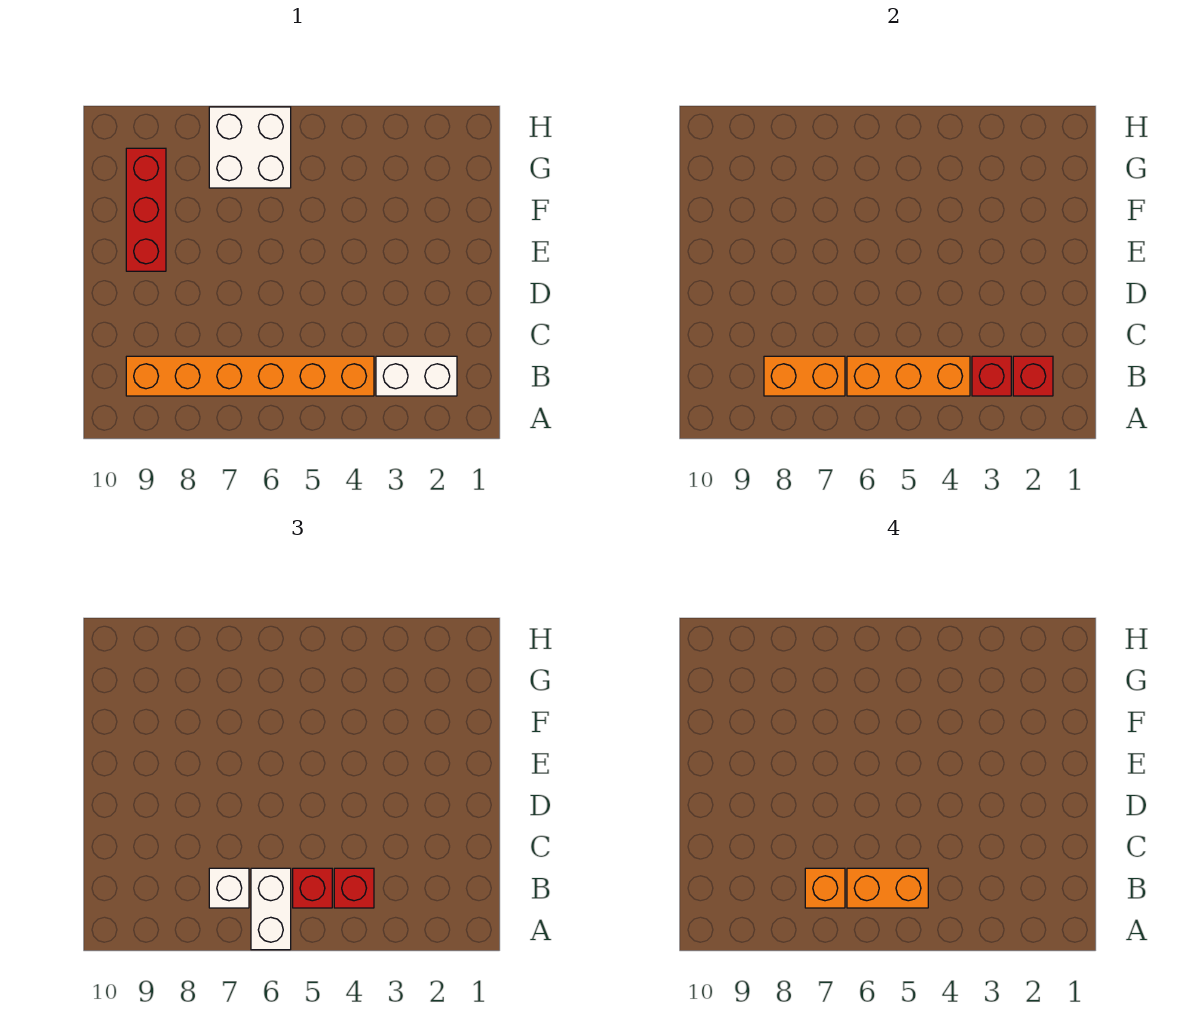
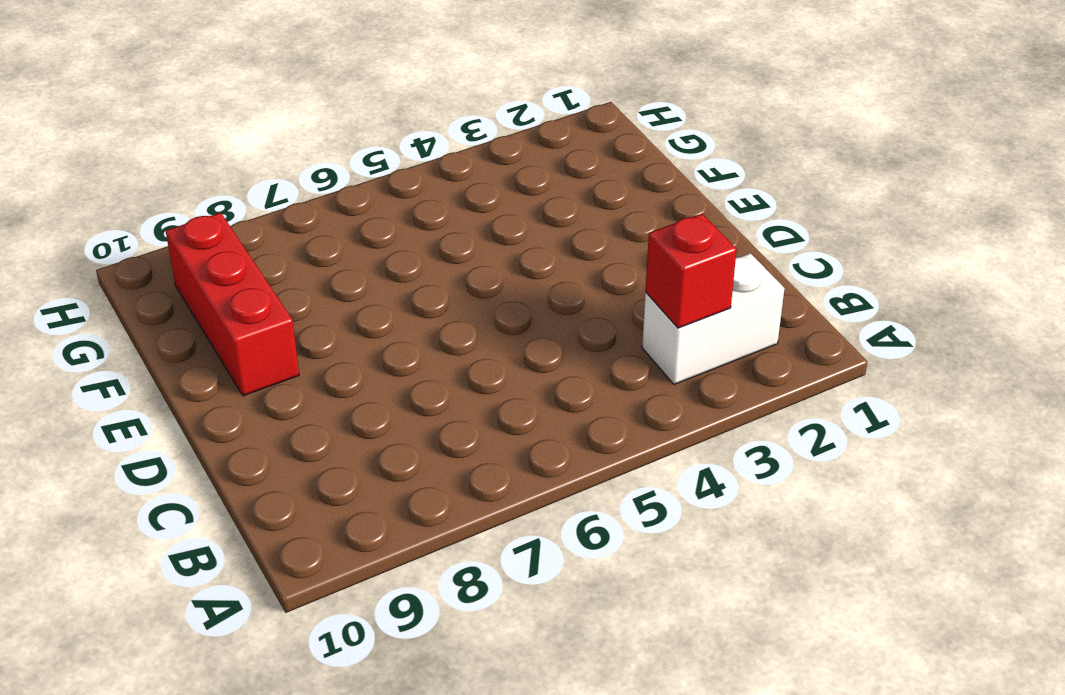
none -> orange brick B4:B9 level 1
none -> white brick G6:H7 level 1
none -> red brick B2 level 2

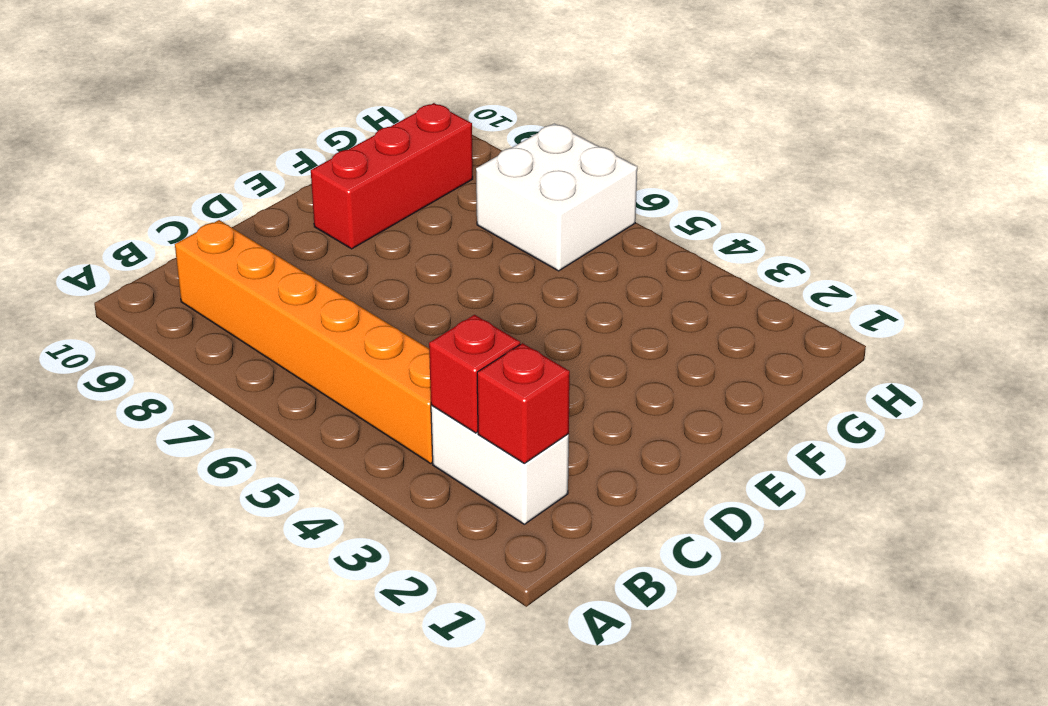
none -> orange brick B4:B6 level 2
none -> orange brick B7:B8 level 2
none -> white brick A6:B6 level 3

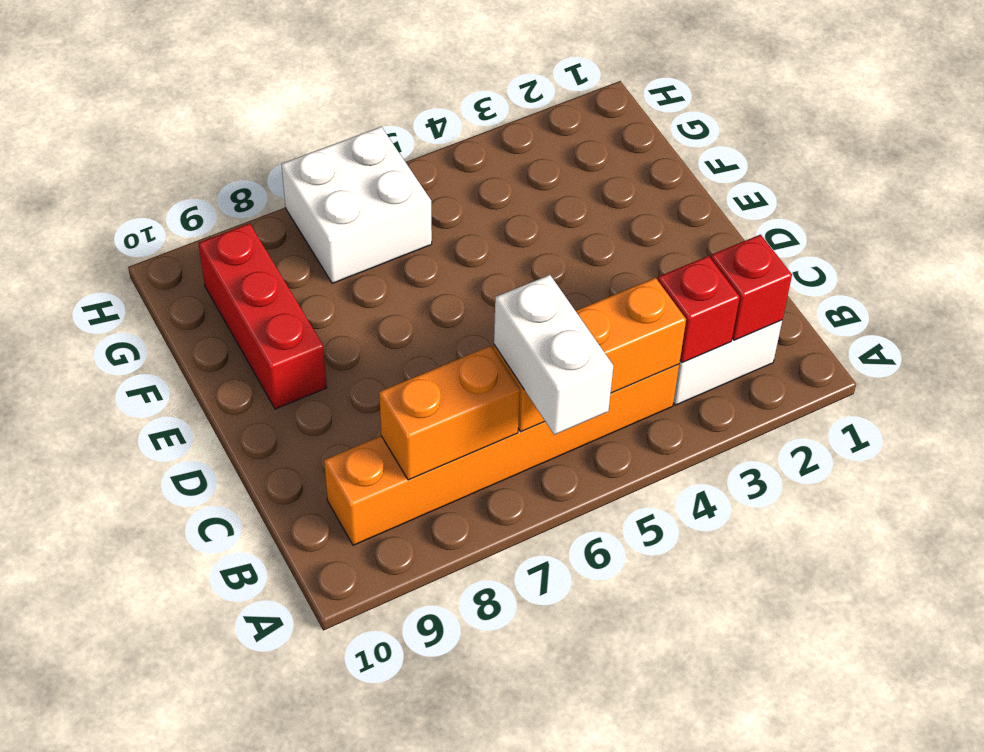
none -> red brick B4 level 3
none -> red brick B5 level 3
none -> white brick B7 level 3

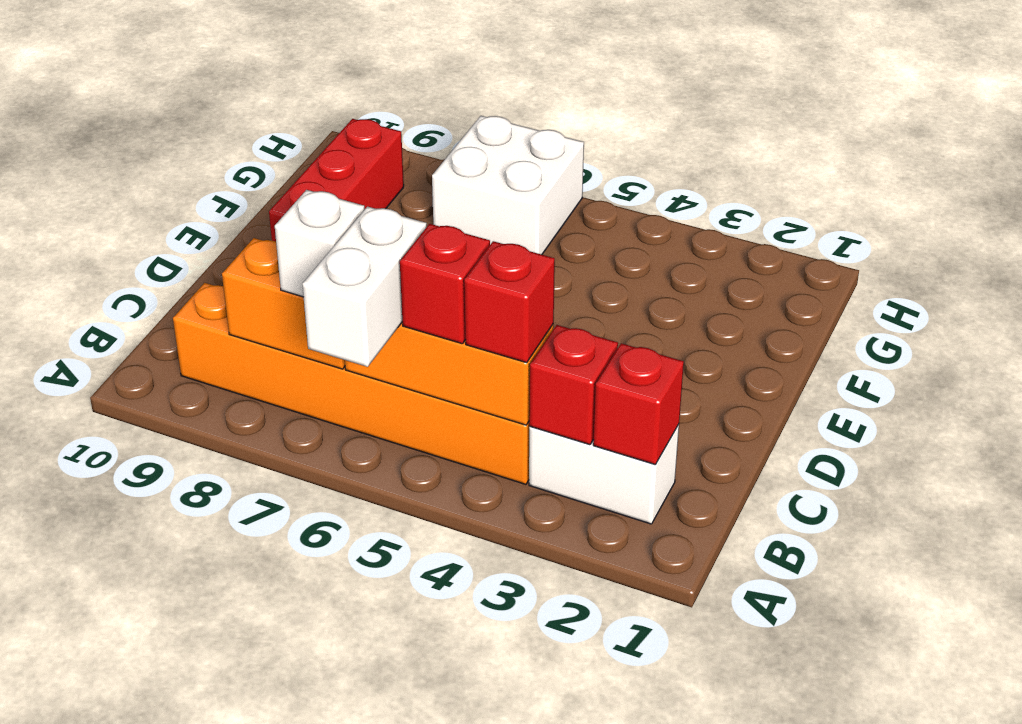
none -> orange brick B5:B6 level 4
none -> orange brick B7 level 4

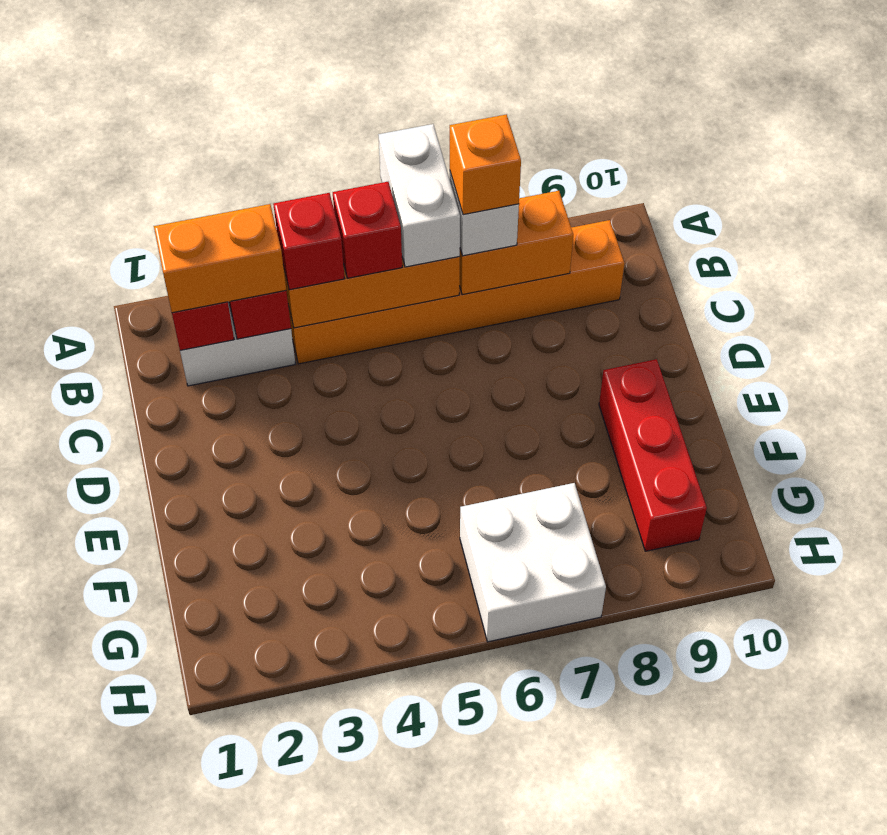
orange brick B2:B3 level 3 -> orange brick B5:B6 level 4

